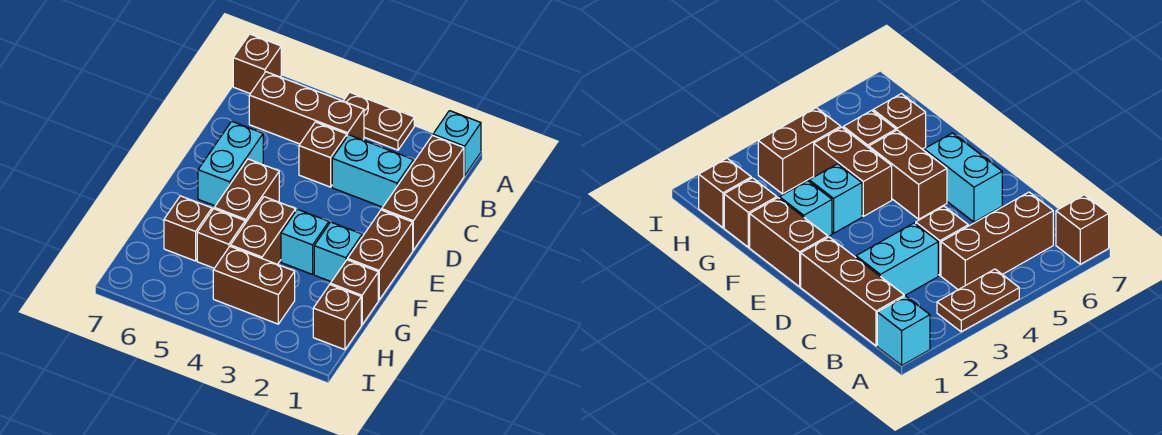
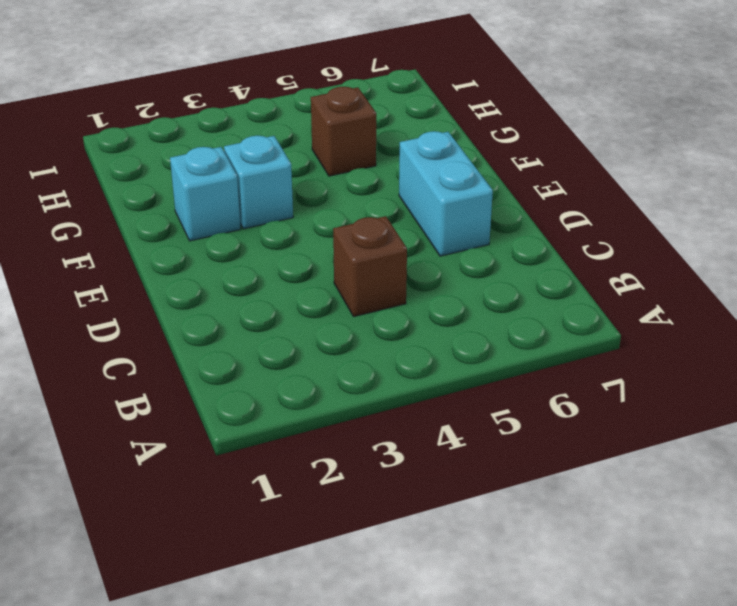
none -> cyan brick A1 level 1
none -> brown plate A3:A4 level 1
none -> brown brick A7 level 1

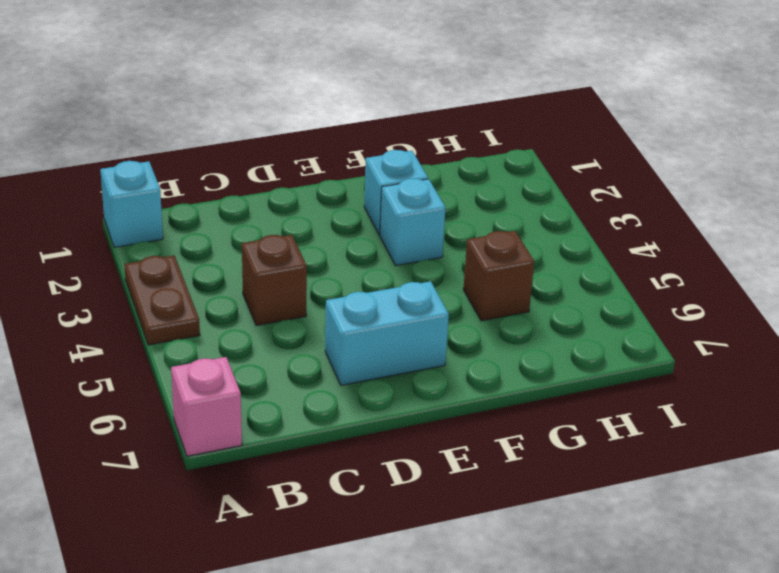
pink brick A7 level 1 -> brown brick A7 level 1
none -> brown brick B1:D1 level 1
none -> brown brick B4:B6 level 1
none -> cyan brick C2:C3 level 1

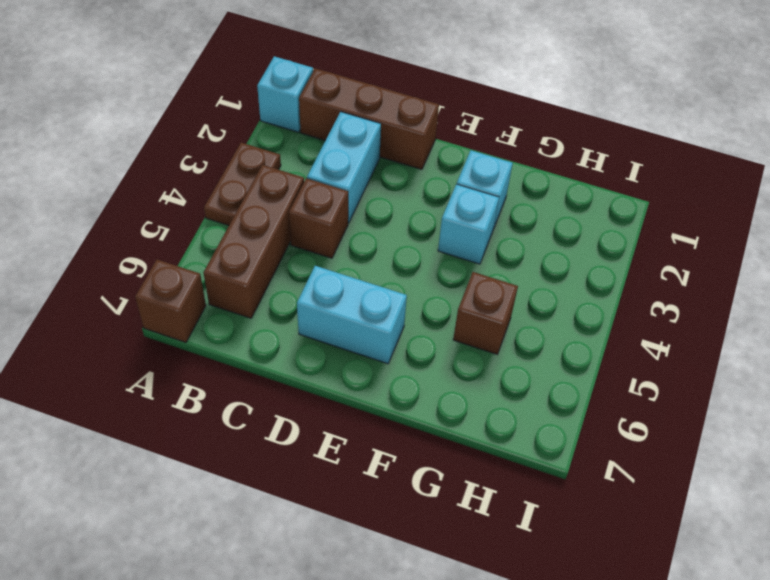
none -> brown brick E1:F1 level 1
none -> brown brick E5:F5 level 1
none -> brown brick F4:G4 level 1

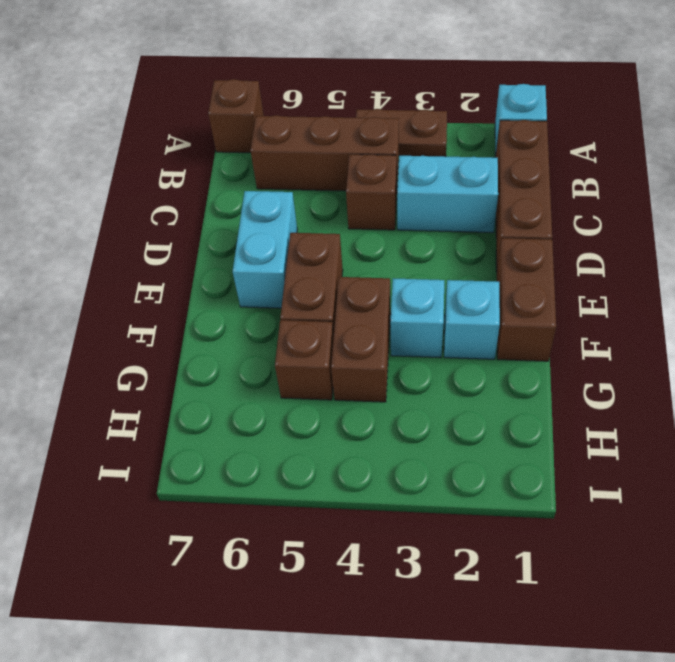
none -> brown brick G1 level 1
none -> brown brick G6 level 1
none -> brown brick H1 level 1

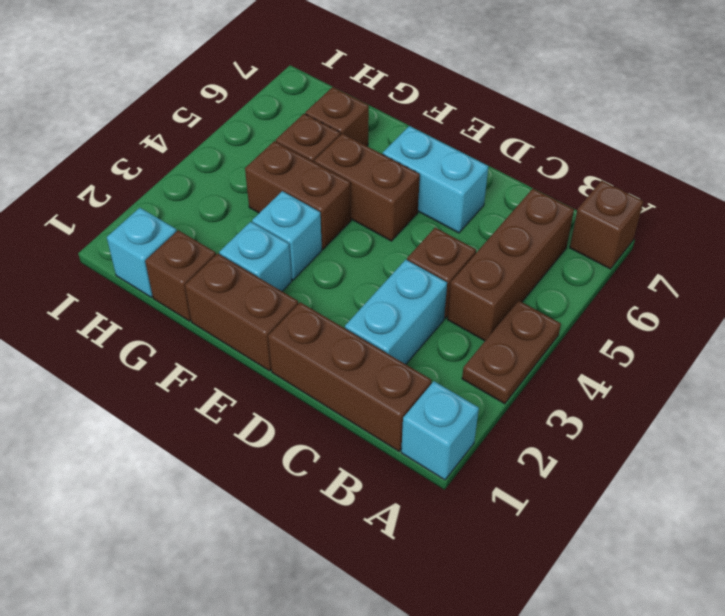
cyan brick H1 level 1 -> brown brick H1 level 1
none -> brown brick H3:H4 level 1

